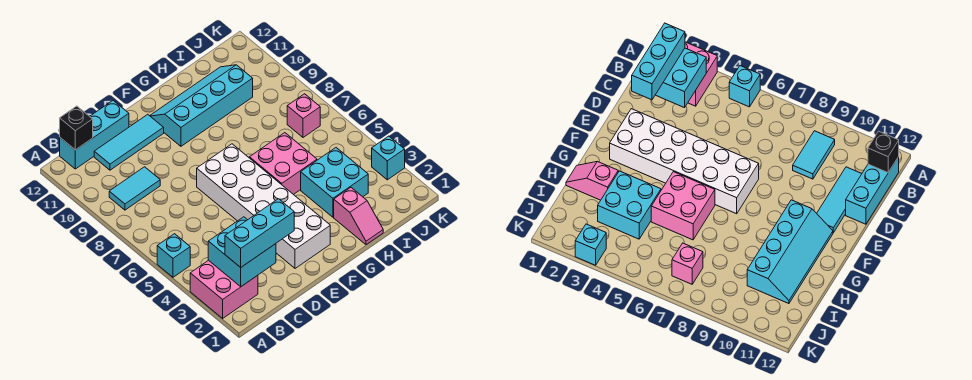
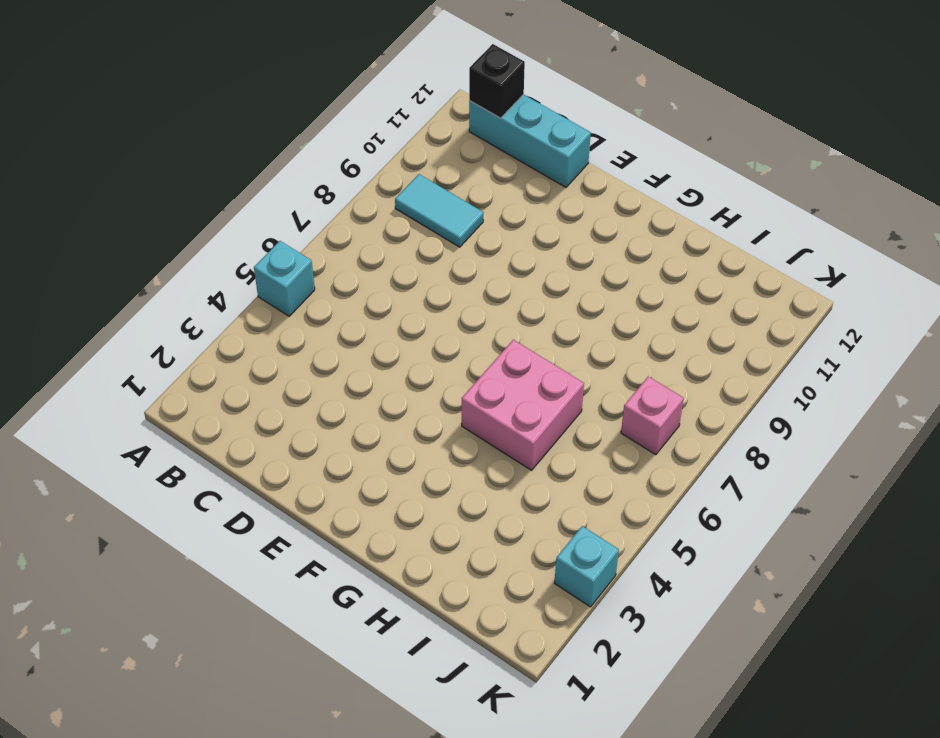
none -> pink brick A2:B3 level 1
none -> cyan tile C11:E11 level 1
none -> white brick E2:F7 level 1

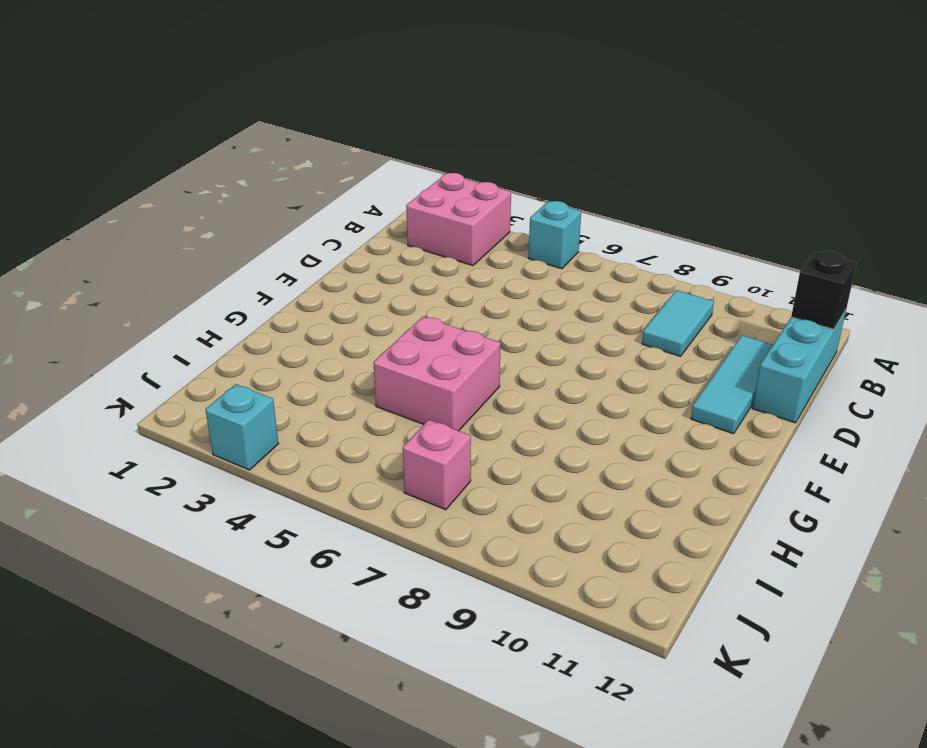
none -> white brick E2:F7 level 1
none -> cyan slope F10:I11 level 1 top 10
none -> pink slope H1:H2 level 1 top 2

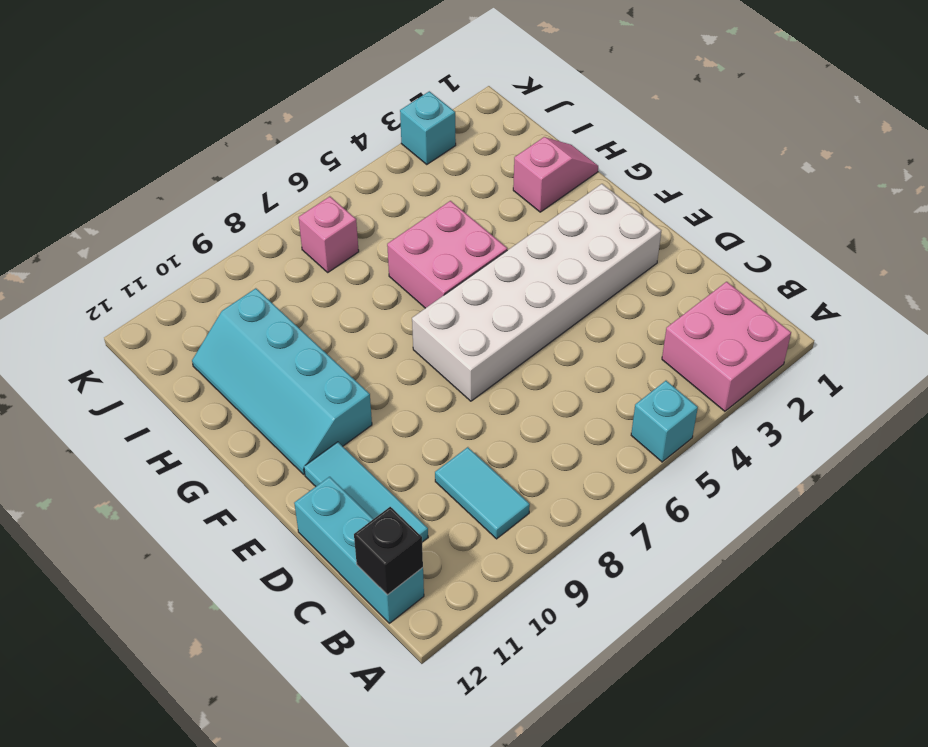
none -> cyan brick H3:I4 level 1
none -> cyan brick B2:C3 level 2
none -> cyan brick B2:D2 level 3

